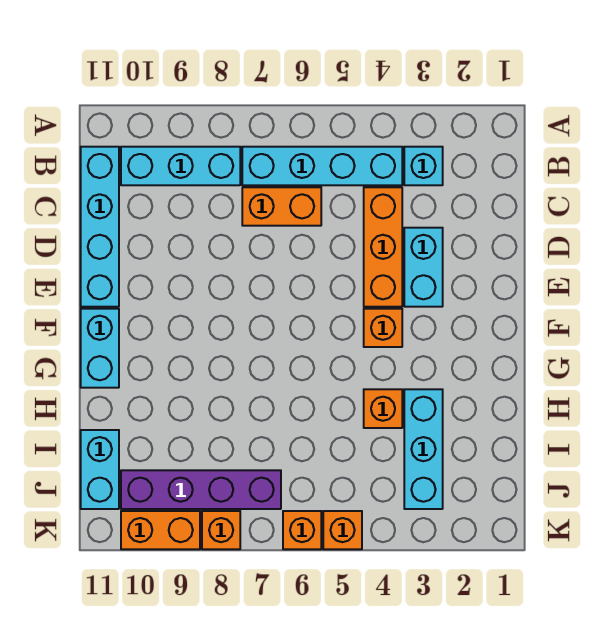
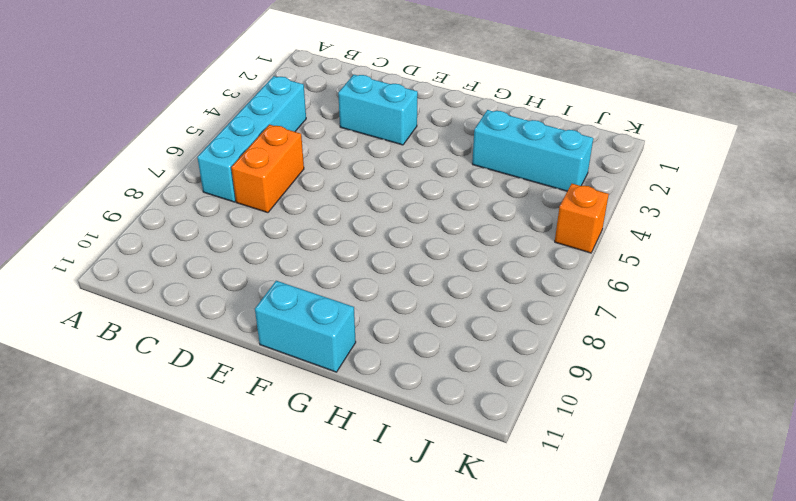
none -> cyan brick B3 level 1
none -> cyan brick B8:B10 level 1
none -> cyan brick B11:E11 level 1

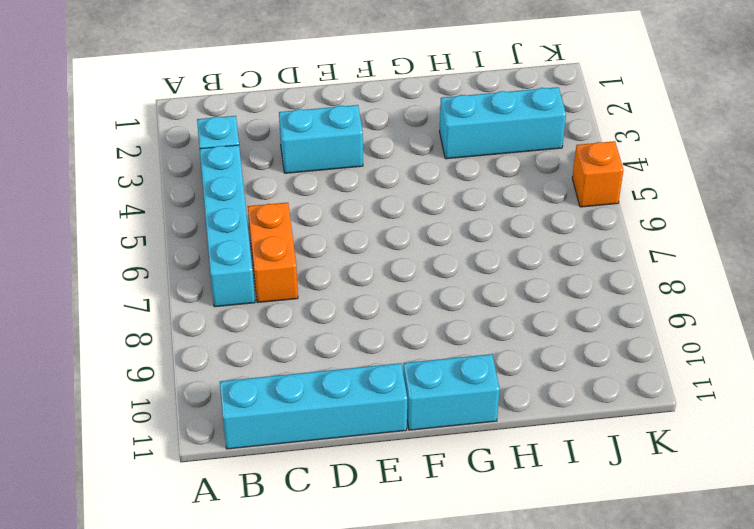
none -> cyan brick B8:B10 level 1
none -> orange brick C4:E4 level 1
none -> orange brick F4 level 1

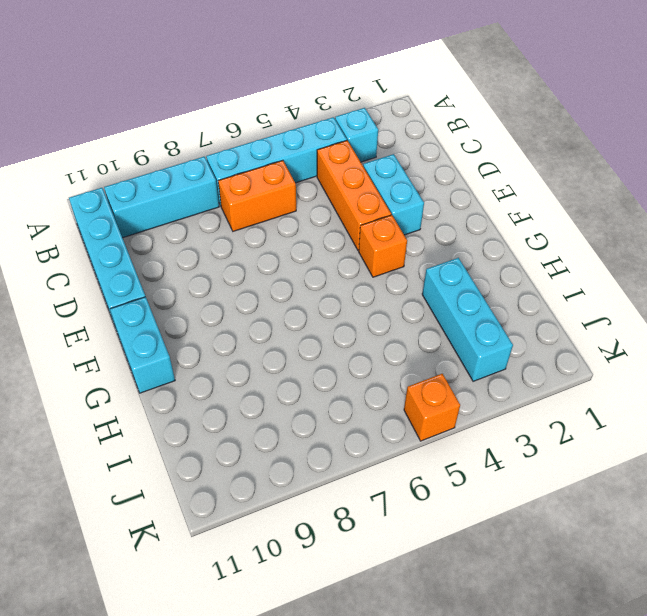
none -> orange brick H4 level 1
none -> cyan brick I11:J11 level 1
none -> purple brick J7:J10 level 1

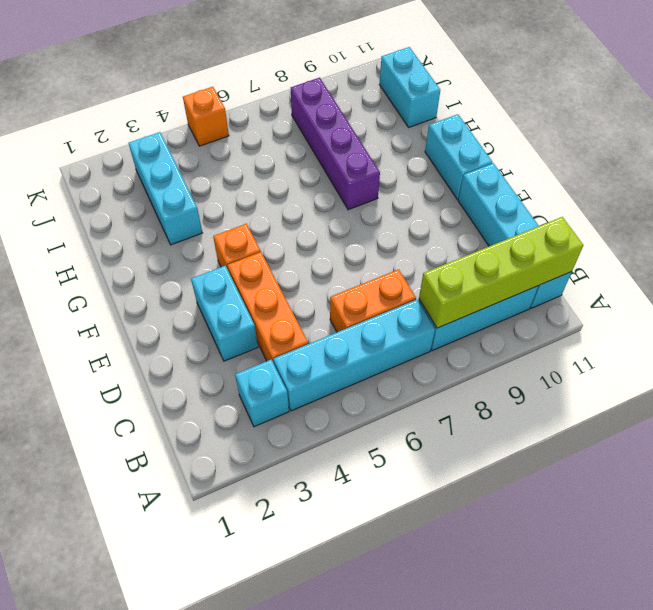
lime brick B8:B11 level 2 -> none
purple brick G8:J8 level 1 -> purple brick J7:J10 level 1
none -> orange brick H4 level 1
none -> orange brick K6 level 1
none -> orange brick K8 level 1

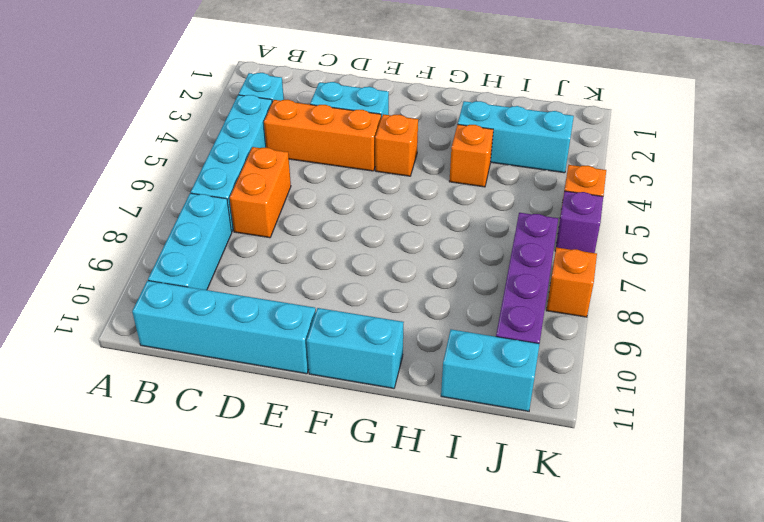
purple brick K6 level 1 -> orange brick K6 level 1
none -> orange brick K9:K10 level 1

